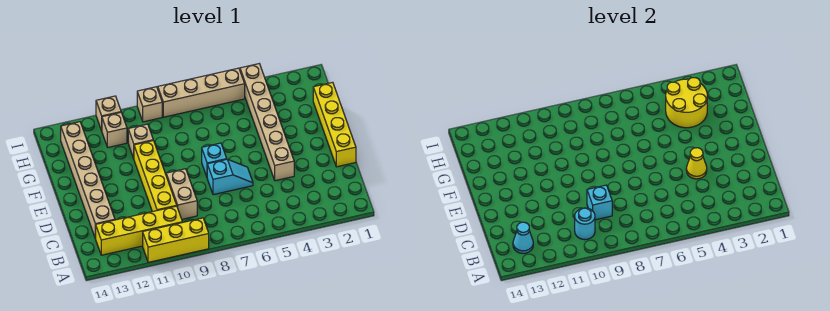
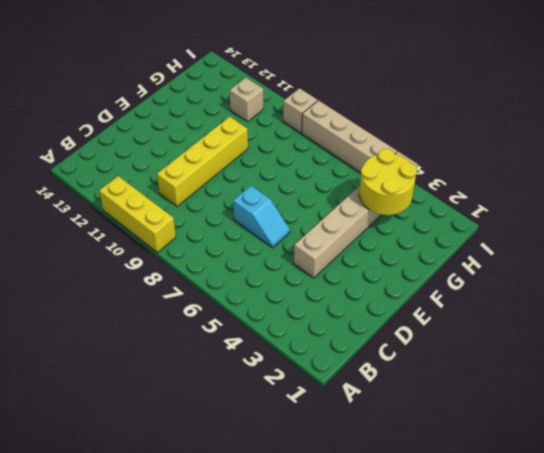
none -> yellow brick B10:B13 level 1
none -> tan brick C9:D9 level 1
none -> tan brick C13:H13 level 1

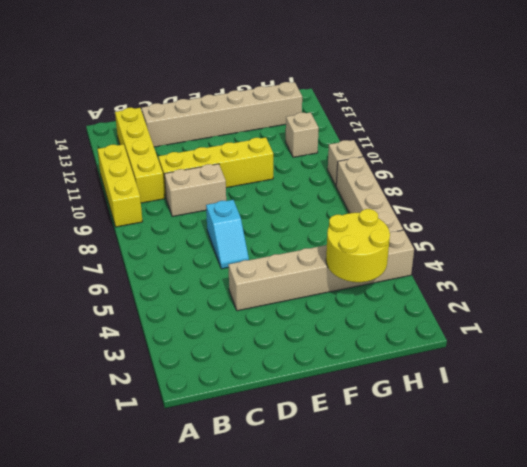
none -> yellow brick D1:G1 level 1
none -> cyan brick E7 level 1
none -> tan brick G10 level 1

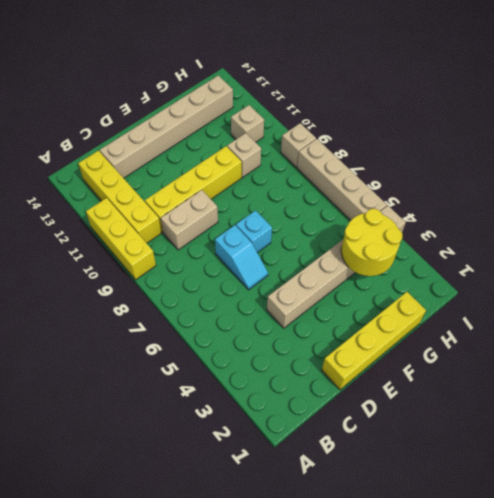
none -> tan brick I11 level 1
none -> cyan round brick B10 level 2
none -> cyan cone B13 level 2

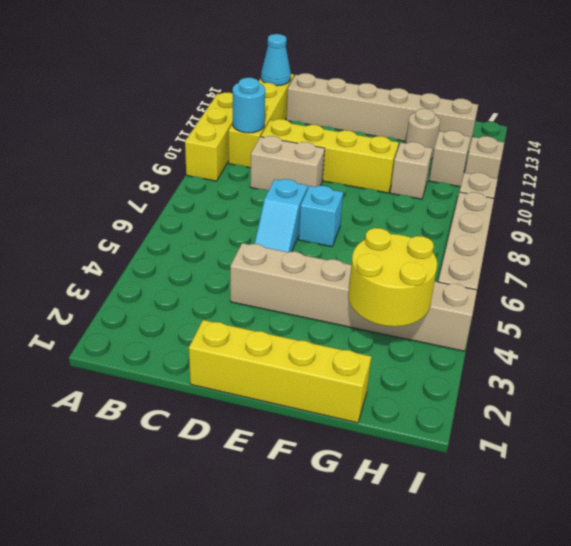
tan round brick G12 level 1 -> none
none -> cyan brick C9 level 2
none -> yellow cone D4 level 2

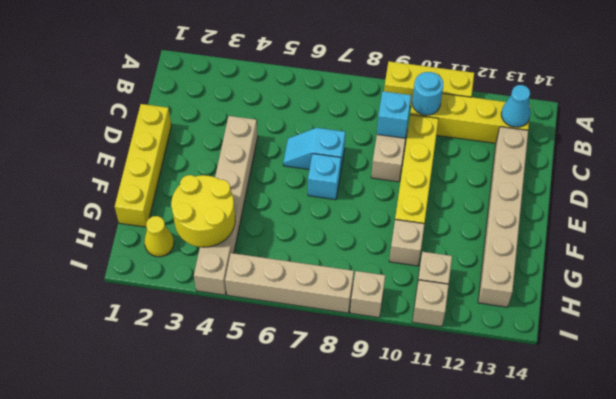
yellow cone H2 level 1 -> yellow cone D4 level 2

